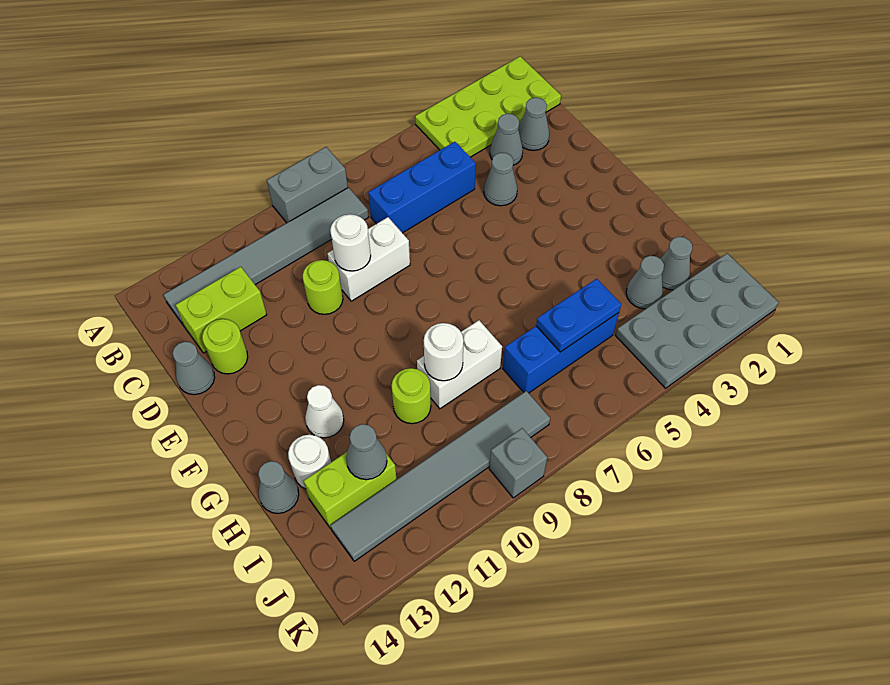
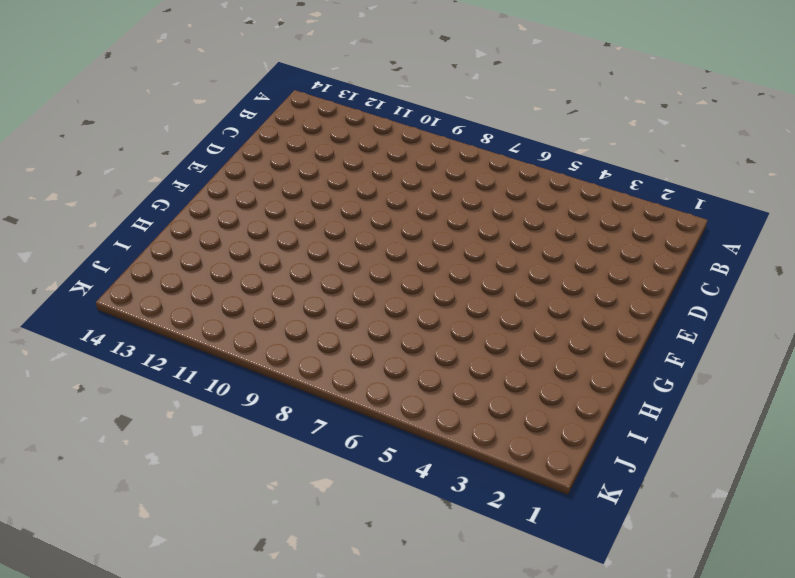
none -> lime plate A1:B4 level 1
none -> grey brick A8:A9 level 1
none -> grey tile B8:B13 level 1

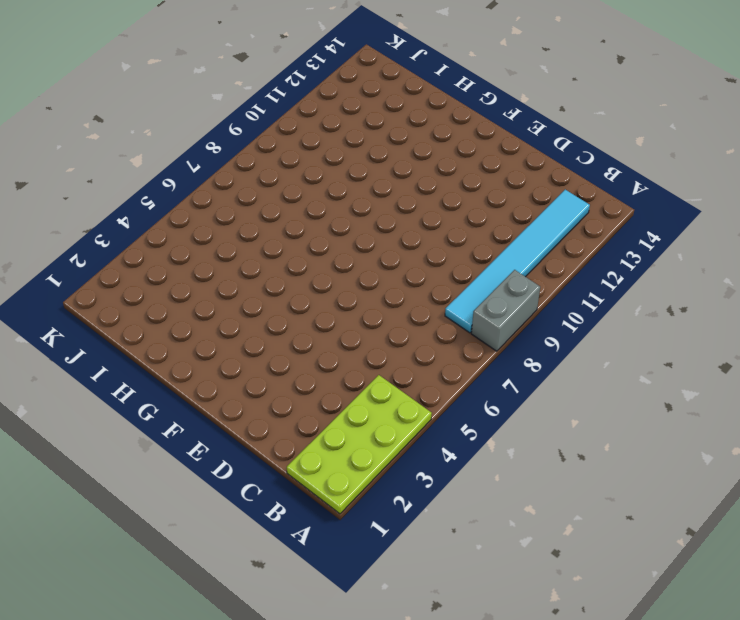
cyan tile B8:B13 level 1 -> grey tile B8:B13 level 1
none -> grey cone C2 level 1
none -> grey cone C3 level 1
none -> blue brick C5:C7 level 1

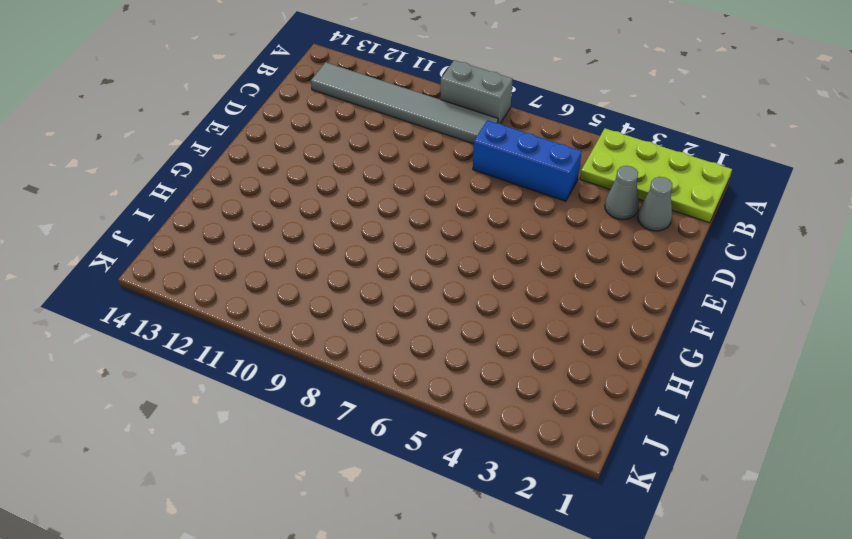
none -> lime brick C12:C13 level 1
none -> grey cone D4 level 1
none -> white brick D8:D9 level 1

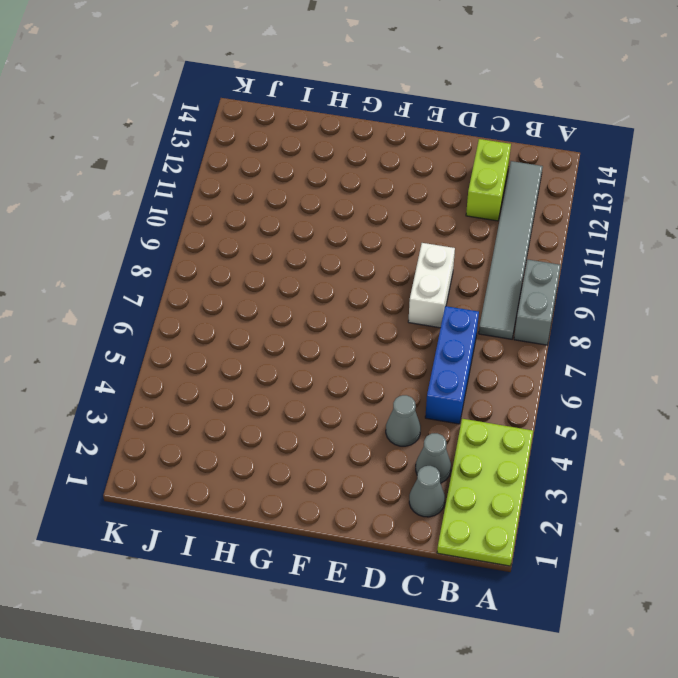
none -> lime round brick D10 level 1
none -> lime round brick D13 level 1
none -> grey cone D14 level 1

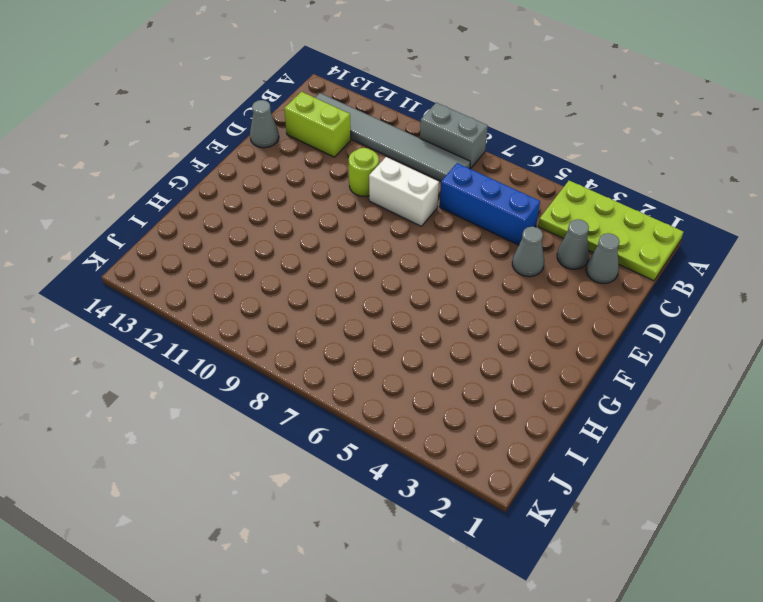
none -> lime round brick D13 level 1
none -> white cone G12 level 1
none -> white brick H8:H9 level 1

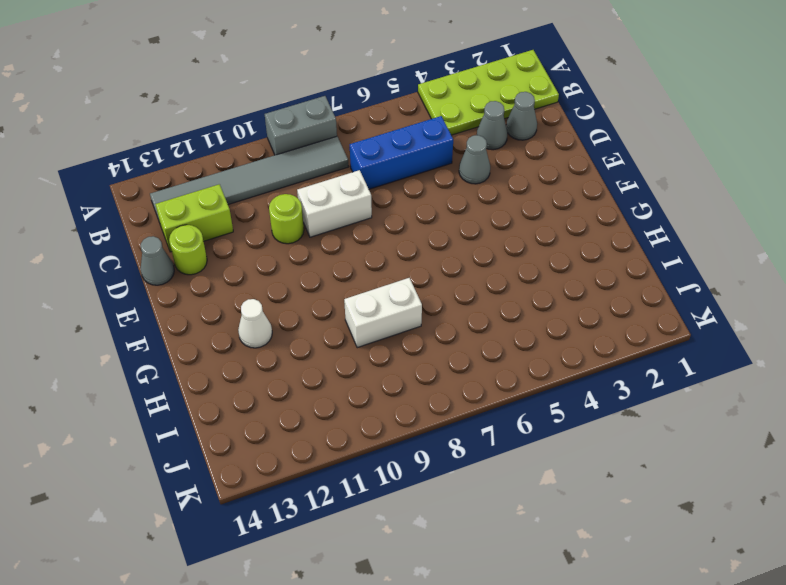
none -> lime round brick H10 level 1
none -> white round brick H13 level 1
none -> grey cone H14 level 1

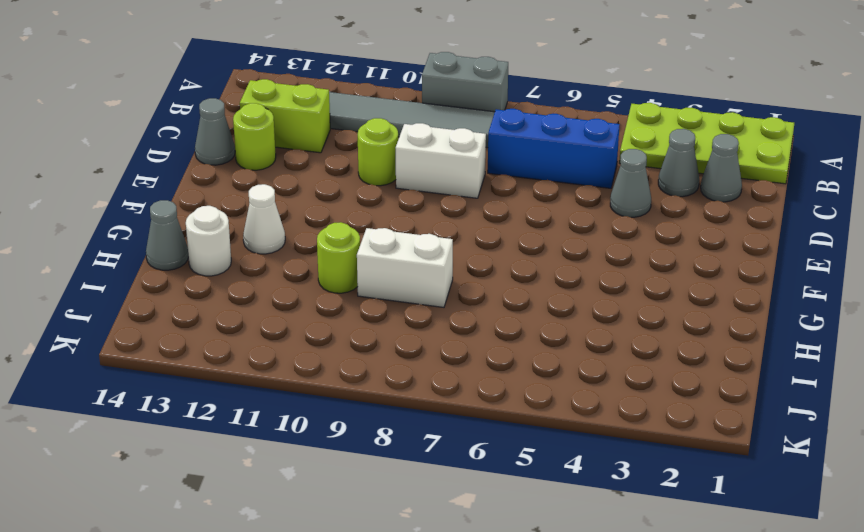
none -> grey cone I2 level 1
none -> grey cone I3 level 1
none -> blue brick I5:I7 level 1

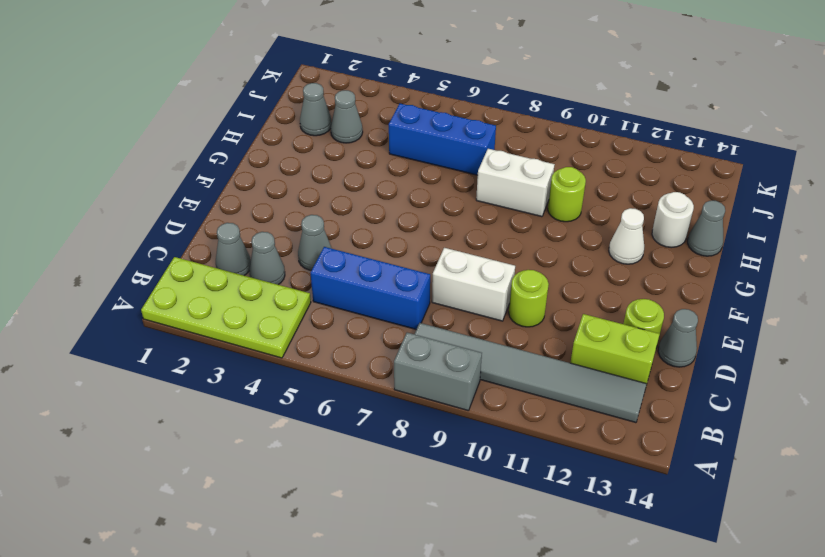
none -> lime brick I12:I13 level 1
none -> grey plate J1:K4 level 1
none -> grey tile J8:J13 level 1

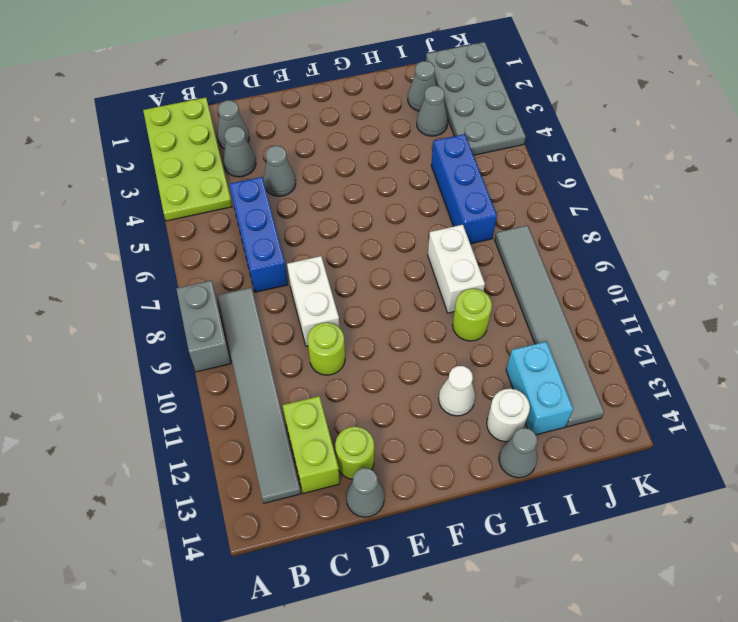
cyan brick I12:I13 level 1 -> lime brick I12:I13 level 1
none -> grey brick K9 level 1
none -> white round brick D9 level 2
none -> white round brick H9 level 2

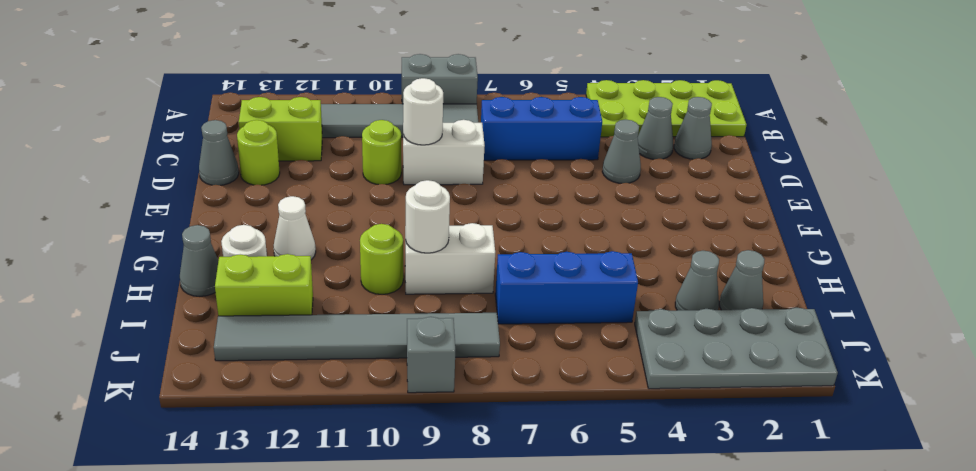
none -> blue plate I5:I6 level 2
none -> grey cone I12 level 2

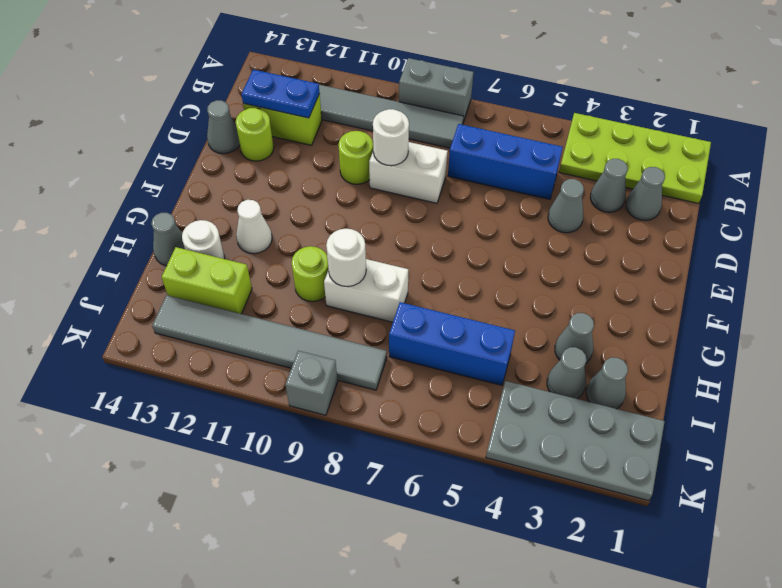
blue plate C12:C13 level 2 -> blue plate I5:I6 level 2
grey cone H3 level 1 -> grey cone I12 level 2

